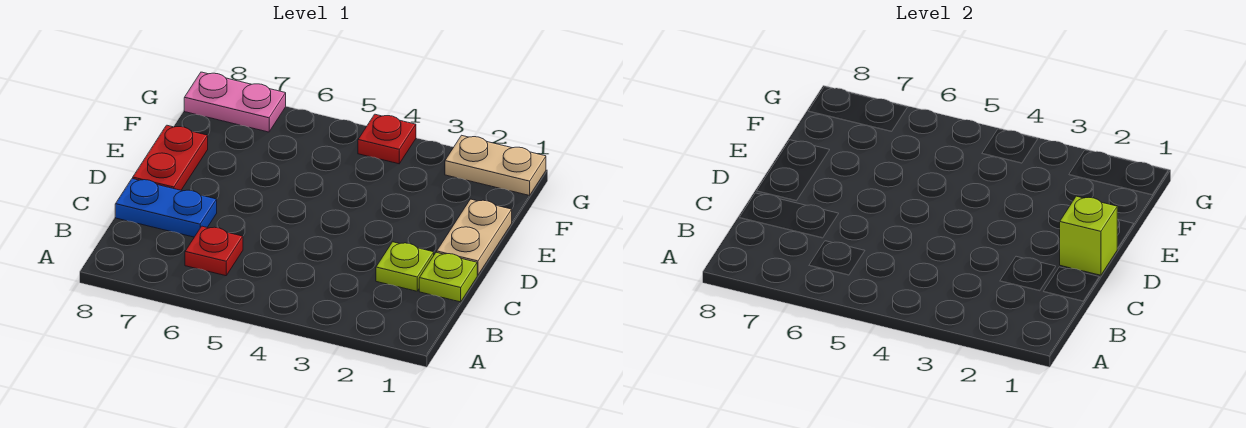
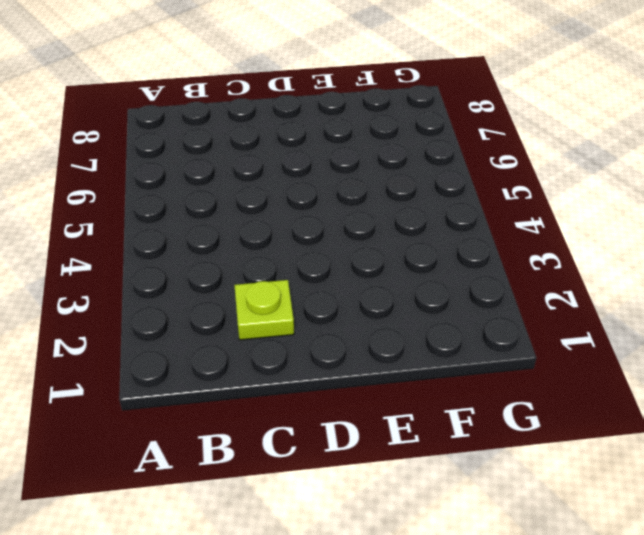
none -> red plate B6 level 1
none -> lime plate C1 level 1

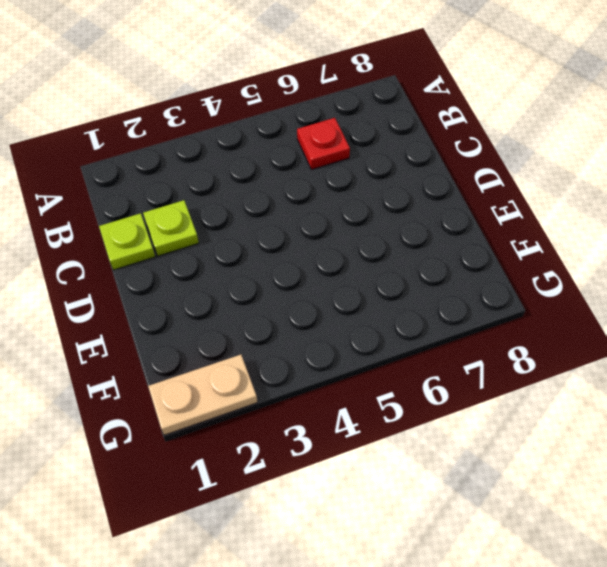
none -> blue plate C7:C8 level 1
none -> tan plate D1:E1 level 1

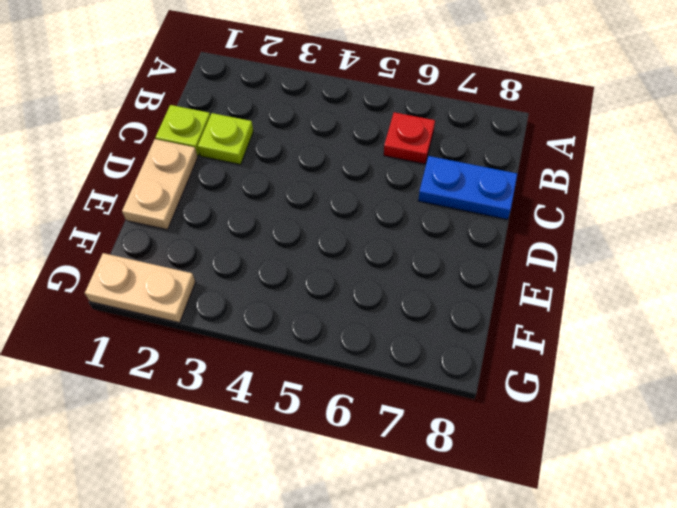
none -> red plate D8:E8 level 1
none -> red plate G4 level 1

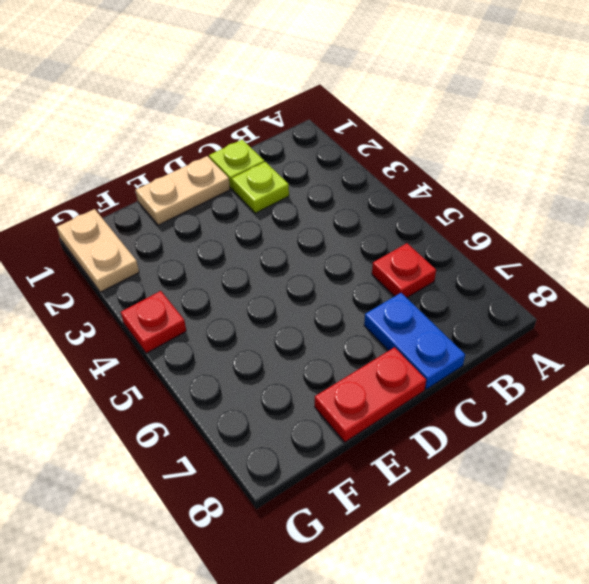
none -> pink plate G7:G8 level 1
none -> lime brick D1 level 2

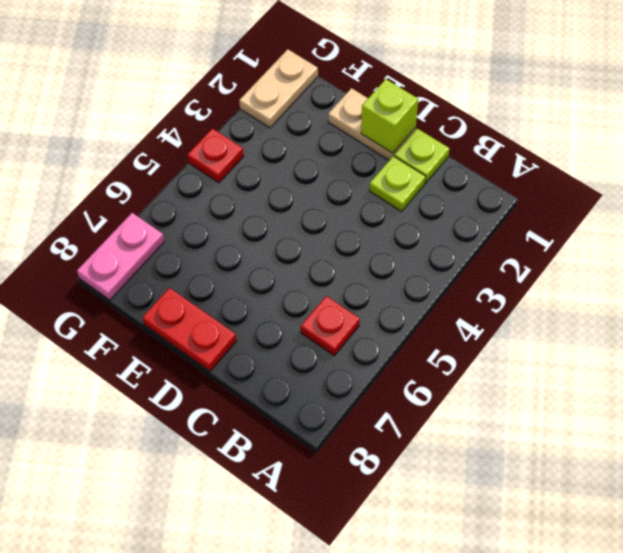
none -> blue plate C7:C8 level 1

